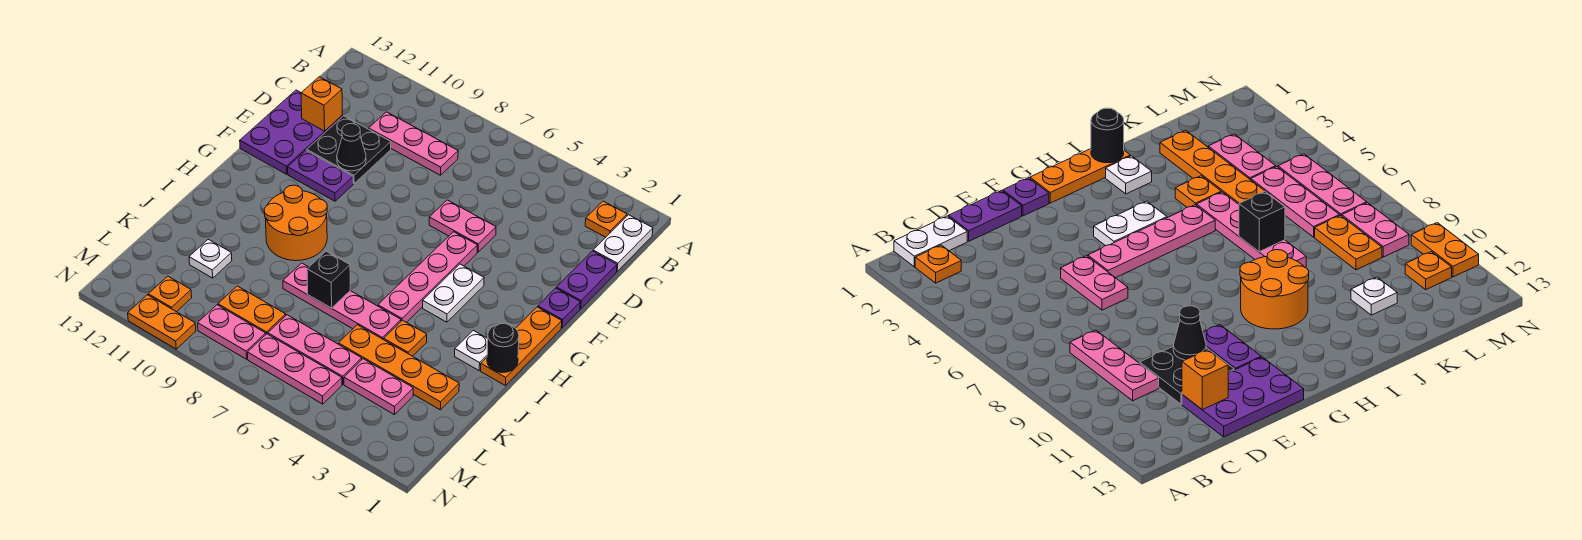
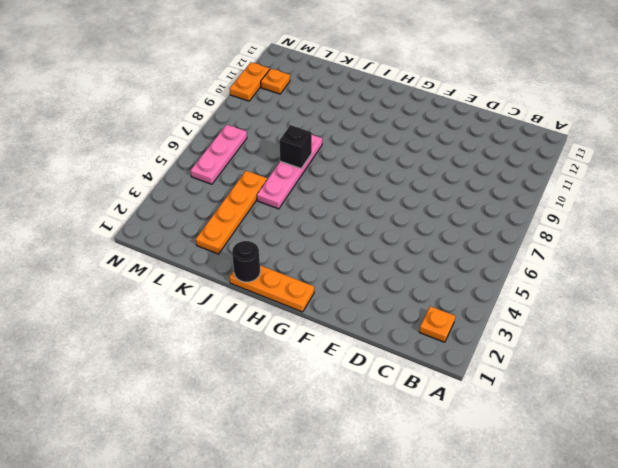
none -> white plate B1:C1 level 1
none -> pink plate C8:C10 level 1
none -> purple plate D1:E1 level 1

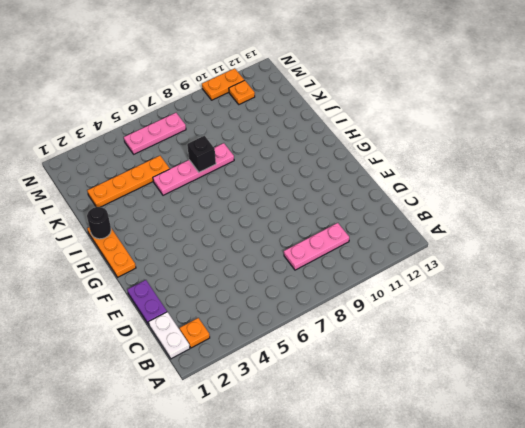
none -> black plate D10:E11 level 1
none -> purple plate D12:F13 level 1
none -> pink plate E5:E6 level 1

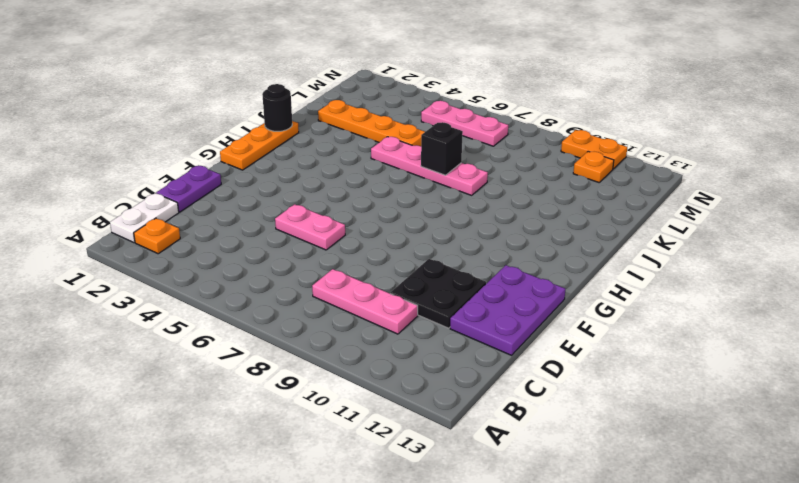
none -> purple plate F1 level 1
none -> pink plate F5:I5 level 1
none -> purple plate F10:F11 level 1

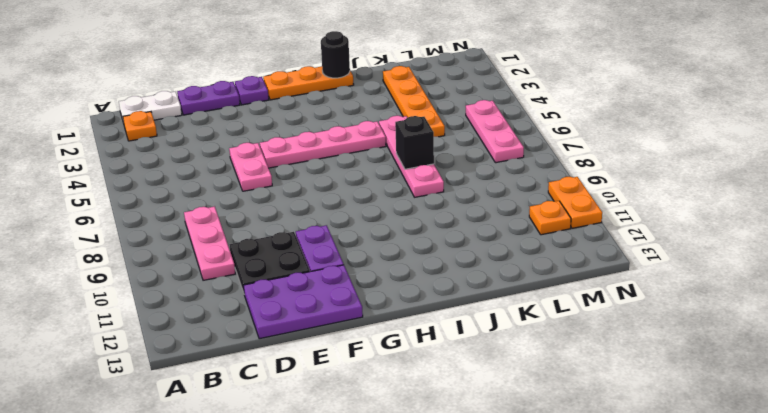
none -> white plate G4:H4 level 1
none -> orange round brick H9:I10 level 1
none -> white plate I2 level 1

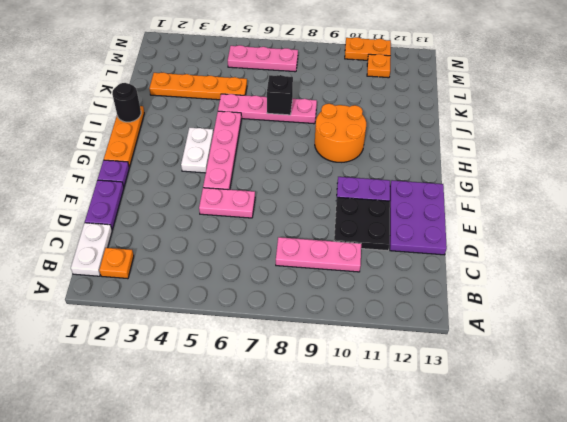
none -> white plate I2 level 1
none -> orange plate J4 level 1
none -> white plate K11 level 1

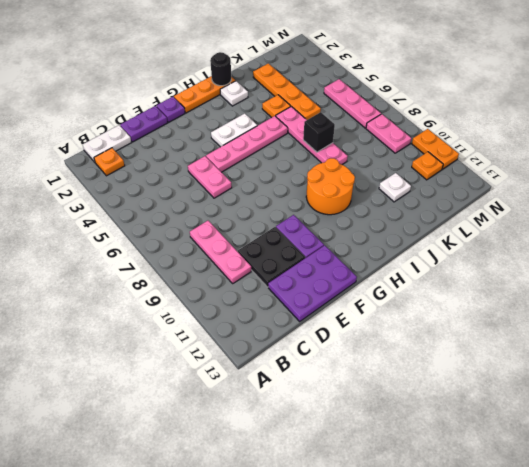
none -> pink plate L3:L4 level 1
none -> pink plate L5:L7 level 1
none -> orange plate L8:L9 level 1

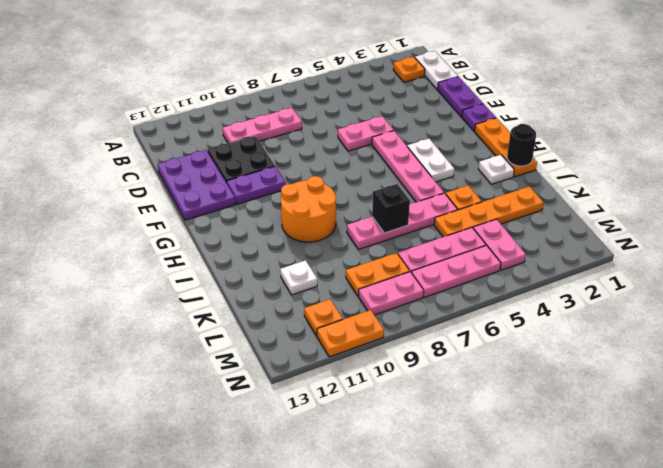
pink plate L4:M4 level 1 -> pink plate L3:L4 level 1
none -> orange brick D12 level 2
none -> black cone E10 level 2

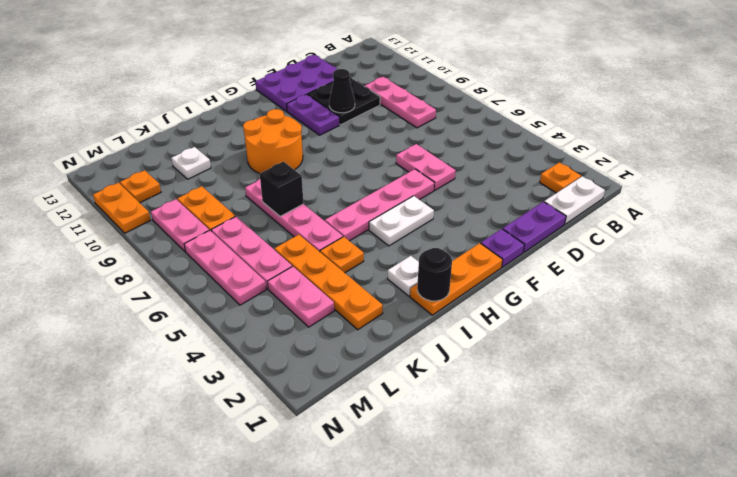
none -> orange brick D12 level 2

